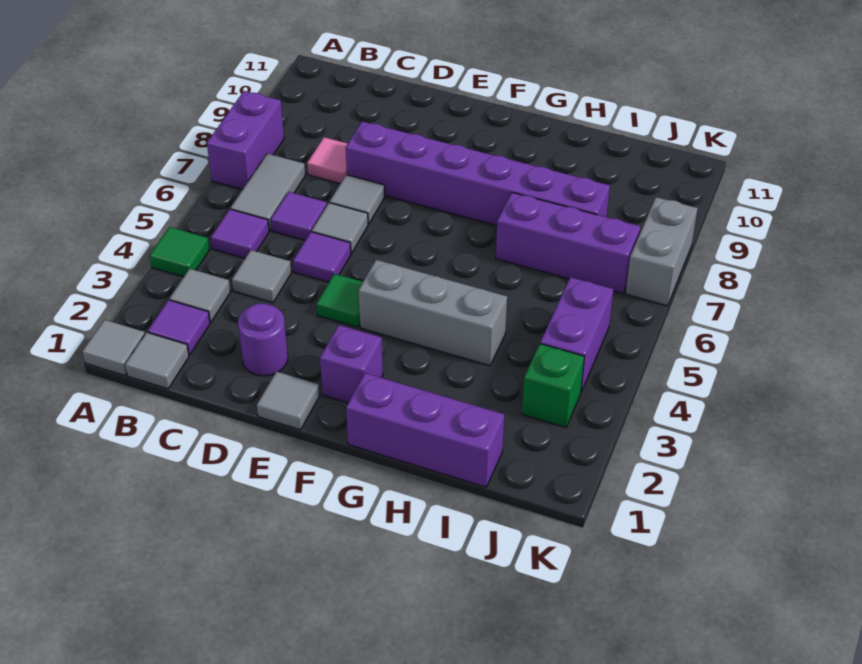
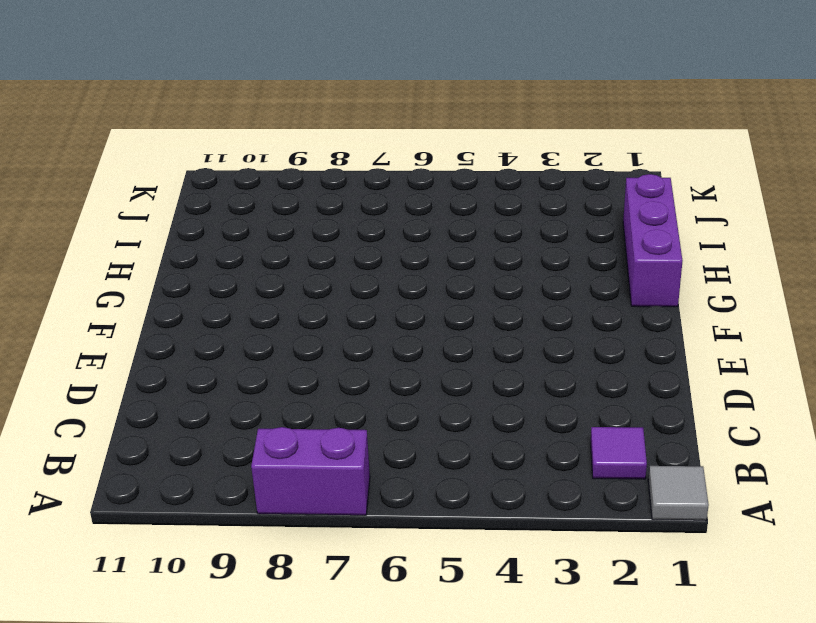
none -> green tile A4 level 1
none -> grey tile B1 level 1
none -> grey tile B3 level 1

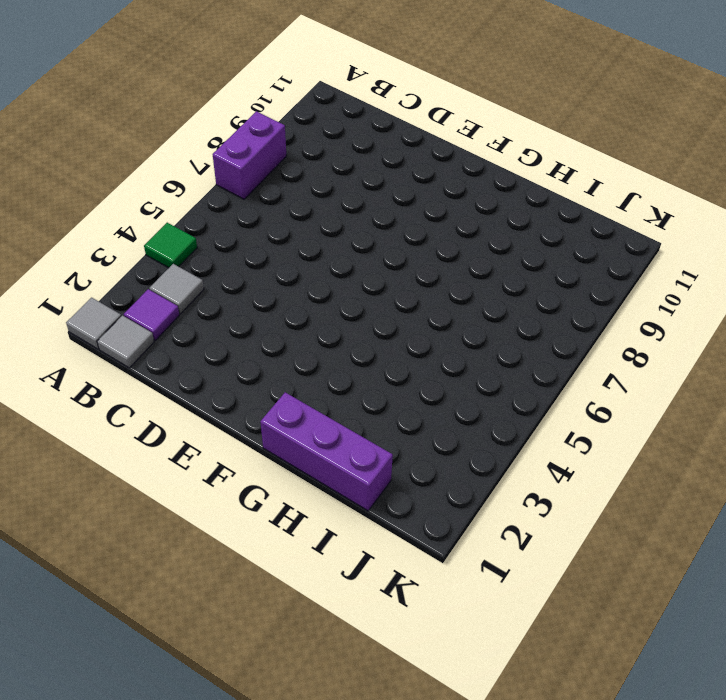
none -> purple tile B5 level 1
none -> grey tile B6:B7 level 1
none -> grey tile C4 level 1

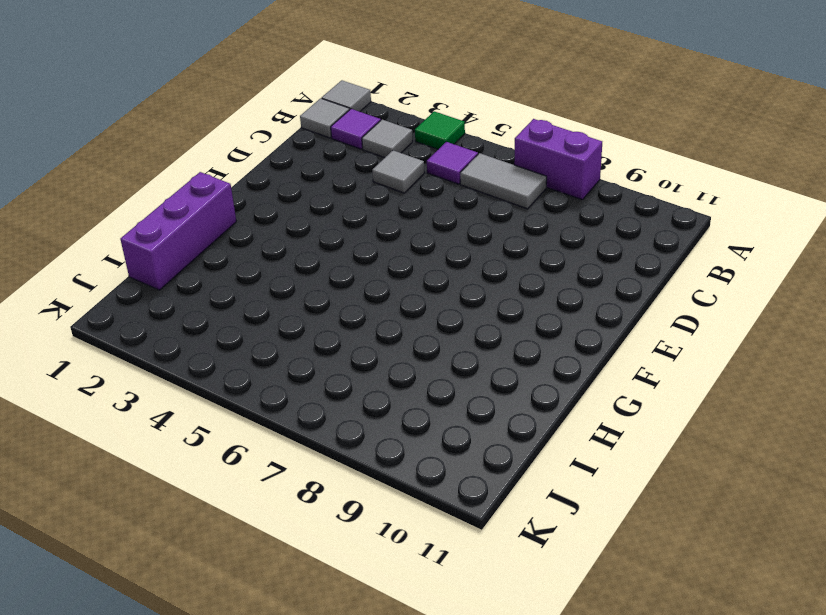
none -> purple tile C6 level 1
none -> pink tile C8 level 1
none -> purple round brick D2 level 1

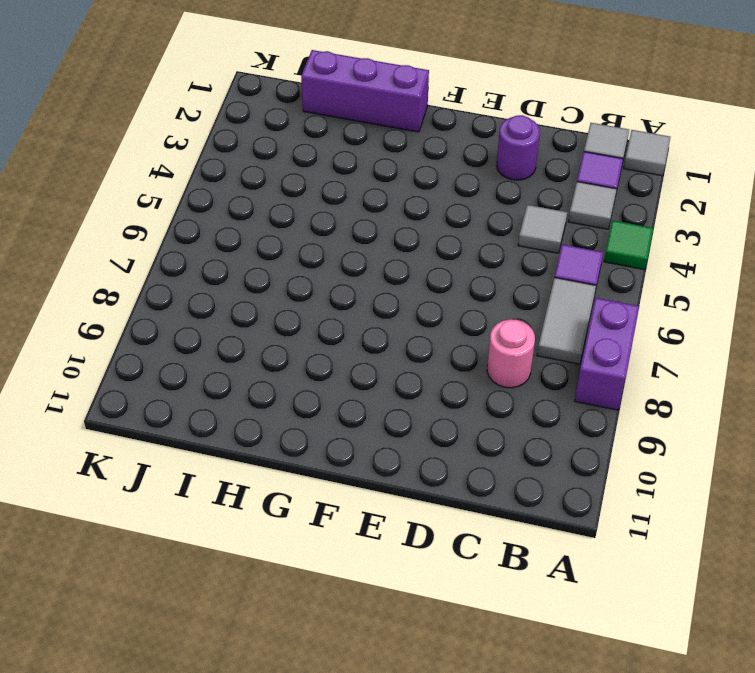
pink round brick C8 level 1 -> pink tile C8 level 1
none -> purple tile C6 level 1
none -> purple tile D5 level 1
none -> grey tile D6 level 1

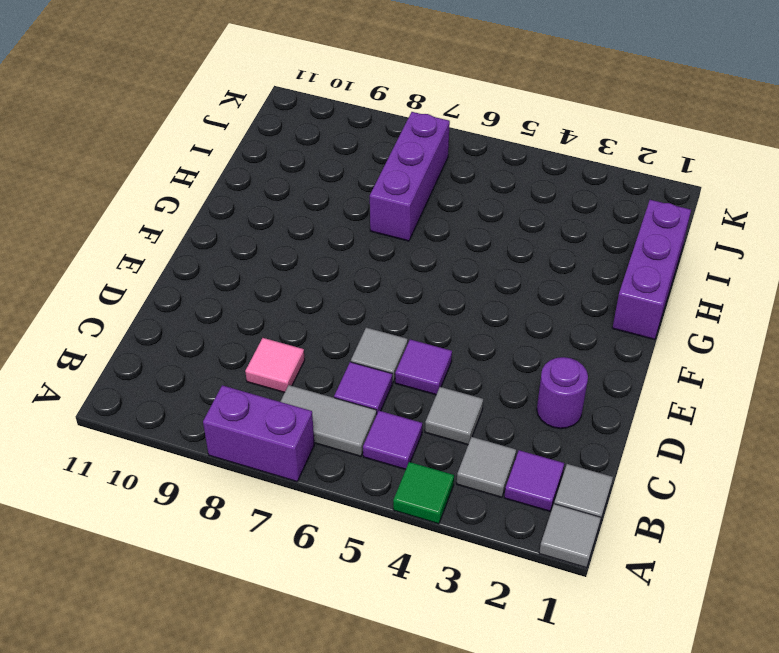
none -> grey tile D7 level 1
none -> purple brick D8:I8 level 1
none -> grey tile E1 level 1

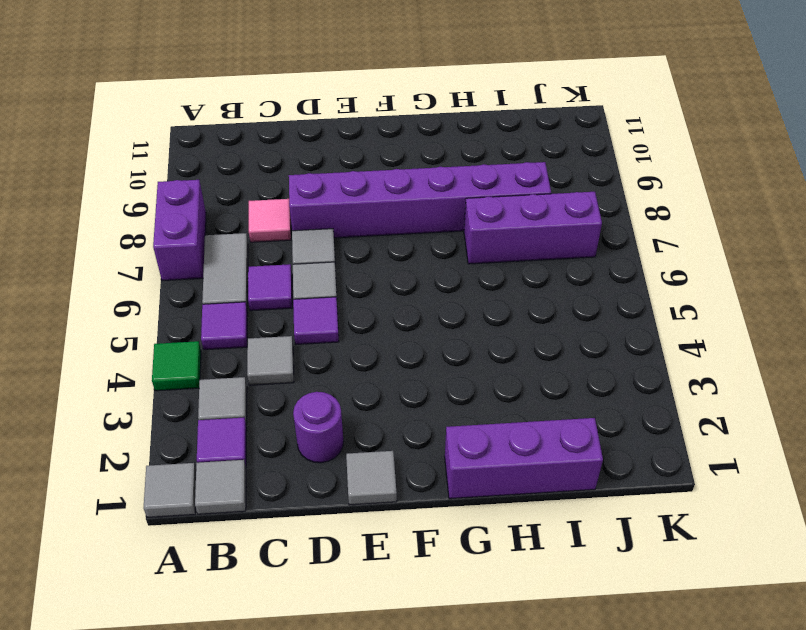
none -> green tile E4 level 1
none -> purple brick F2 level 1
none -> grey brick F4:H4 level 1

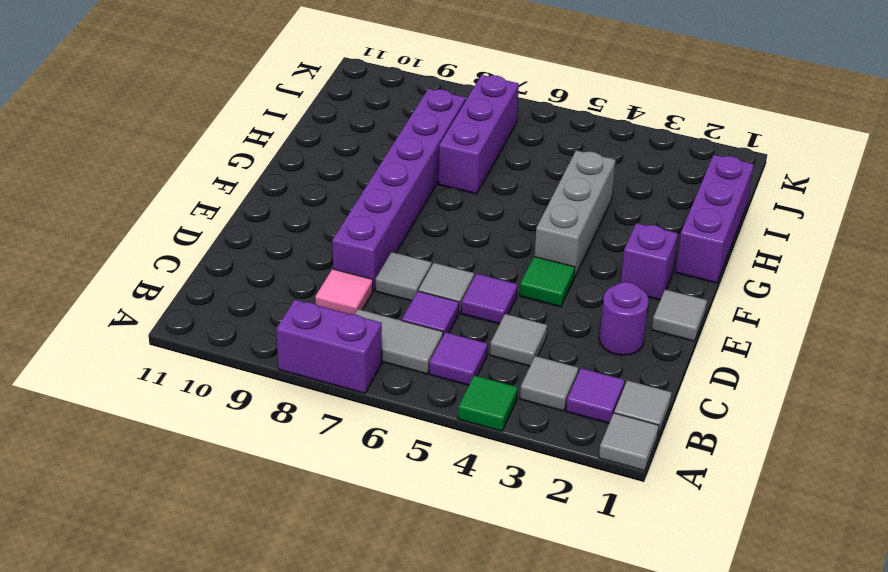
none -> green brick J3 level 1
none -> purple brick J4:J5 level 1
none -> grey brick K7:K8 level 1

